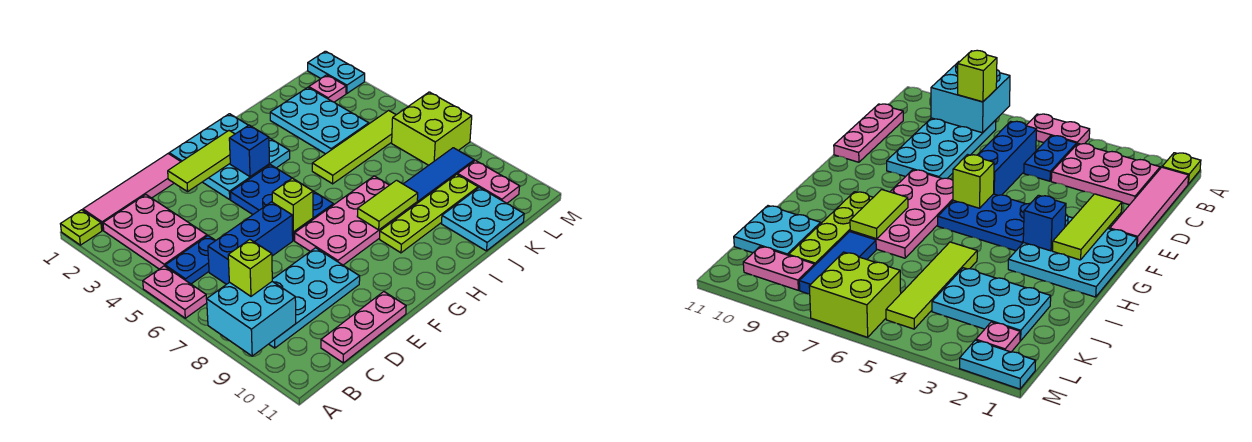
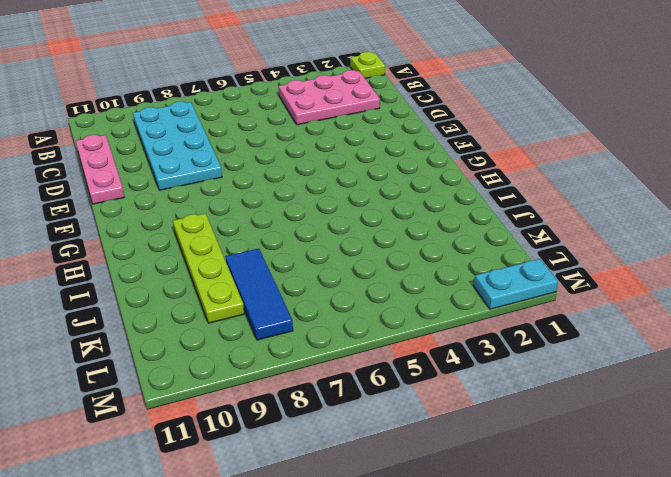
none -> pink plate A5:A6 level 1
none -> pink tile B1:E1 level 1
none -> blue plate B5:C5 level 1

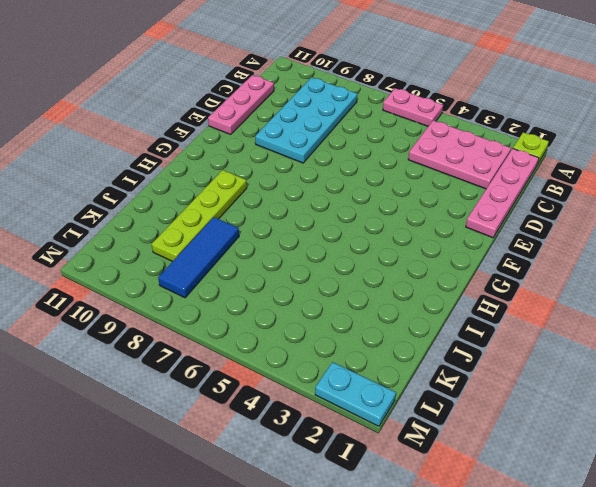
pink plate B1:E1 level 1 -> pink tile B1:E1 level 1
none -> blue plate B5:C5 level 1
none -> blue brick C6:E6 level 1
none -> cyan plate F1:H3 level 1

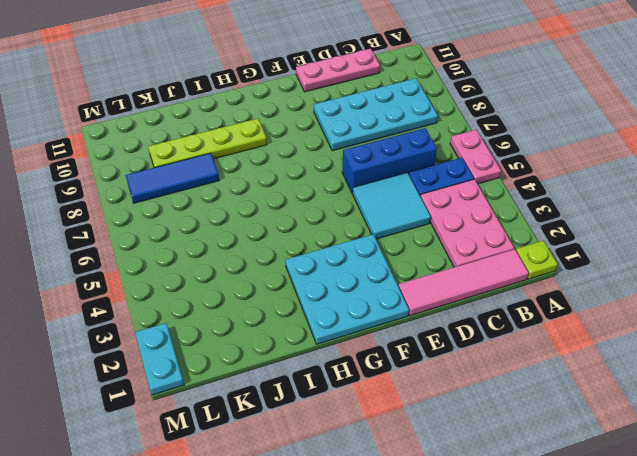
cyan tile D4:E5 level 1 -> none
none -> blue plate F4:G6 level 1
none -> pink plate F7:I8 level 1
none -> lime tile I5:L5 level 1

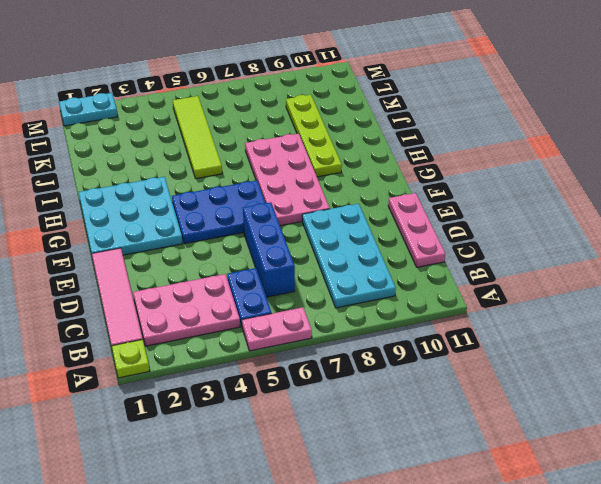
none -> cyan plate J2:K4 level 1
none -> blue tile J8:L8 level 1
none -> cyan plate J10:K11 level 1

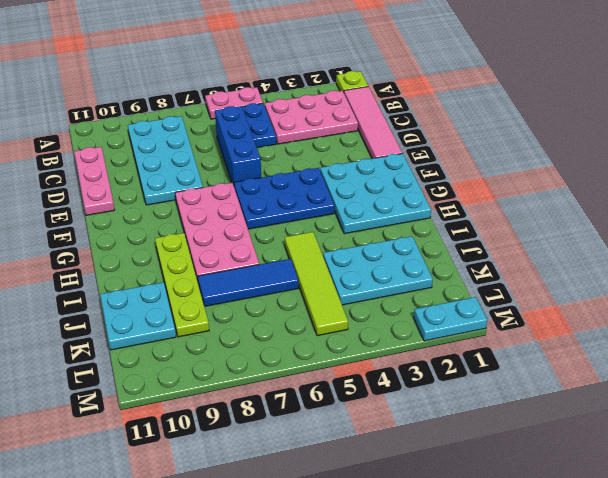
blue tile J6:J8 level 1 -> blue tile J8:L8 level 1
none -> pink plate L2 level 1
none -> lime brick L6:M7 level 1
none -> pink plate L9:L10 level 1

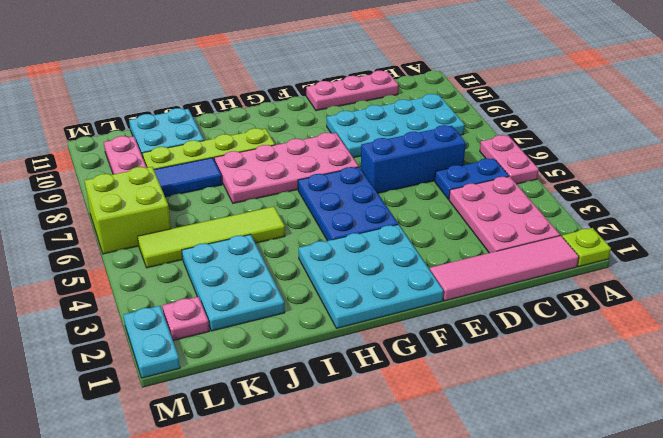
none -> cyan brick A8:B9 level 2
none -> lime tile E2:G2 level 2
none -> lime brick F6 level 2

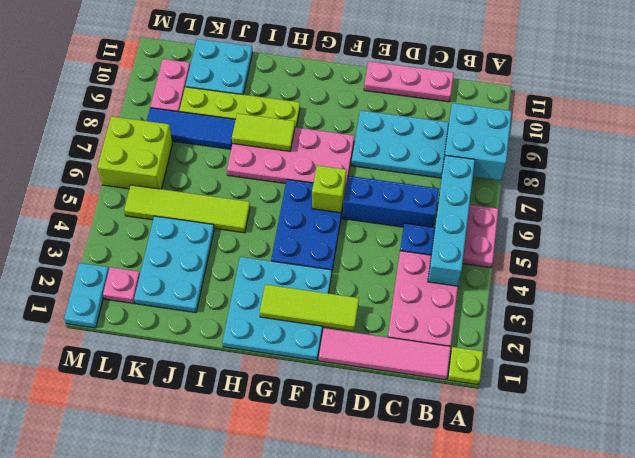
cyan brick B4:B7 level 2 -> none
none -> blue brick G3 level 2
none -> lime brick B8 level 3

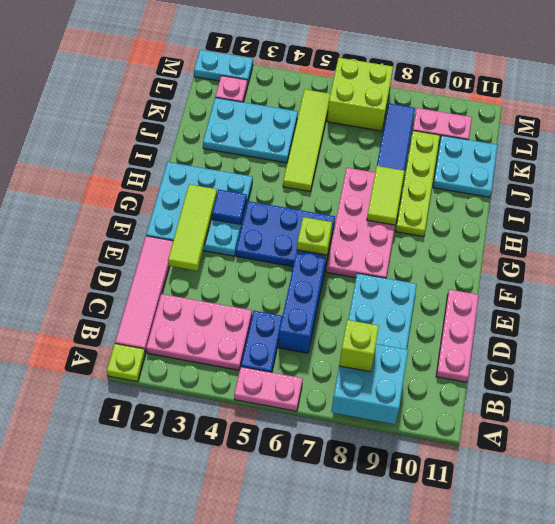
blue tile G3 level 2 -> blue brick G3 level 2

